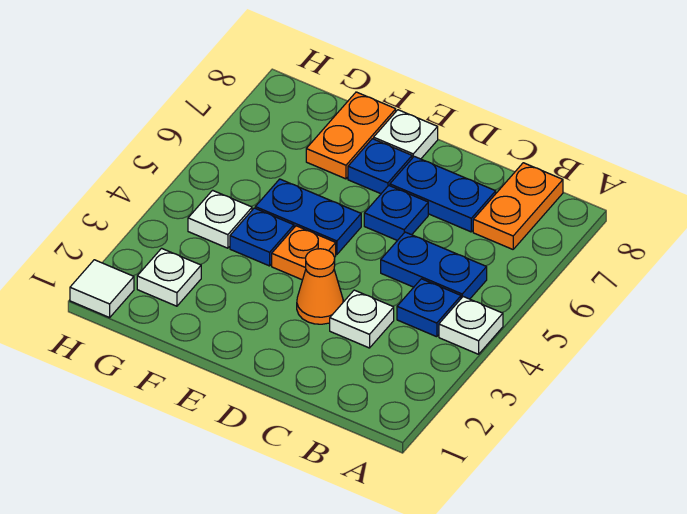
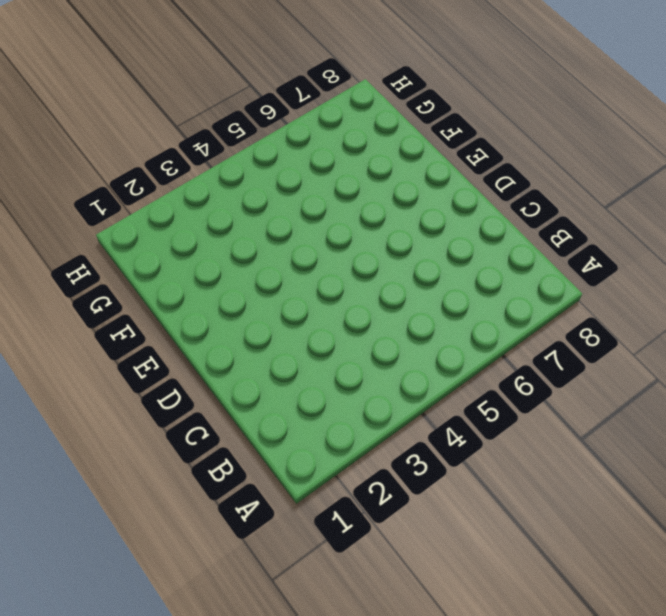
none -> white plate A4 level 1
none -> blue plate B4 level 1
none -> blue plate B5:C5 level 1

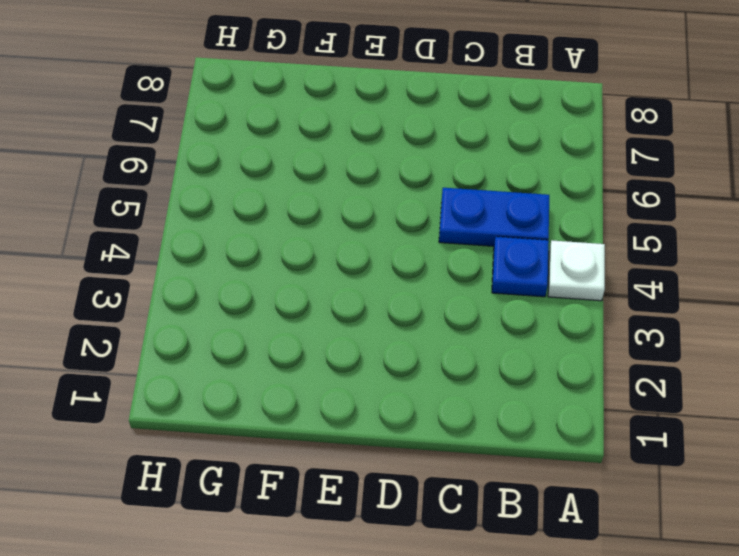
none -> orange plate B7:B8 level 1
none -> white plate C3 level 1
none -> blue plate C7:D7 level 1

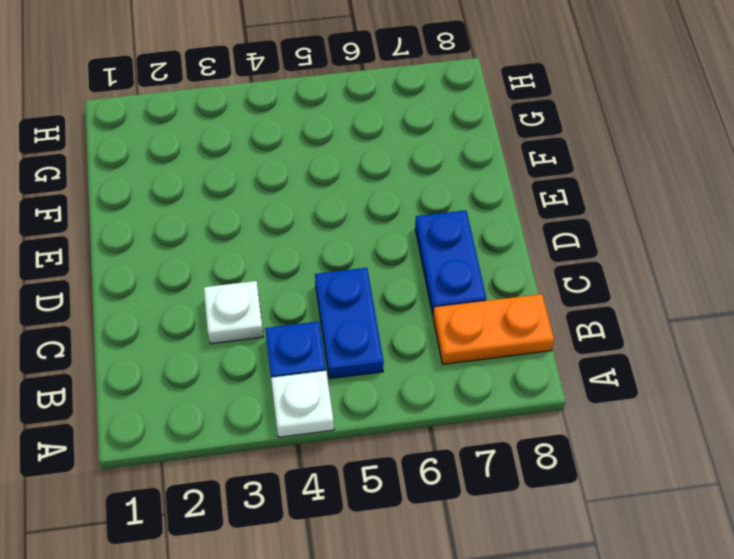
none -> orange cone D3 level 1
none -> blue plate D6 level 1
none -> orange plate E4 level 1

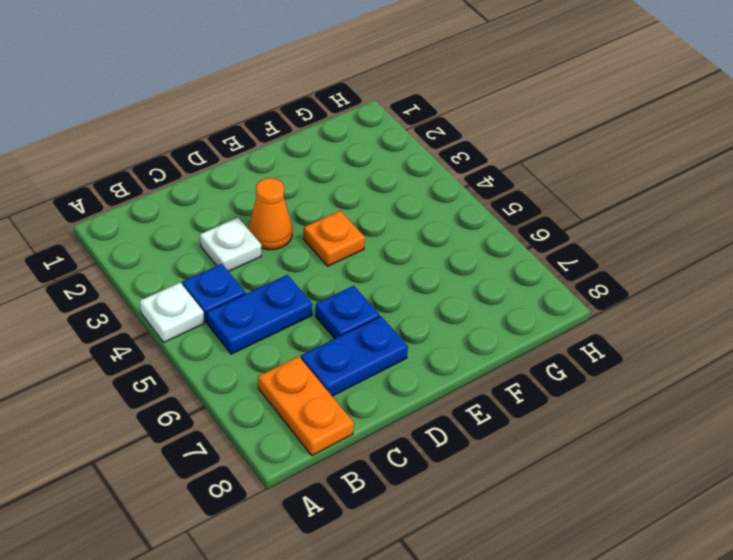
none -> blue plate E5:F5 level 1
none -> blue plate E7 level 1
none -> white plate E8 level 1

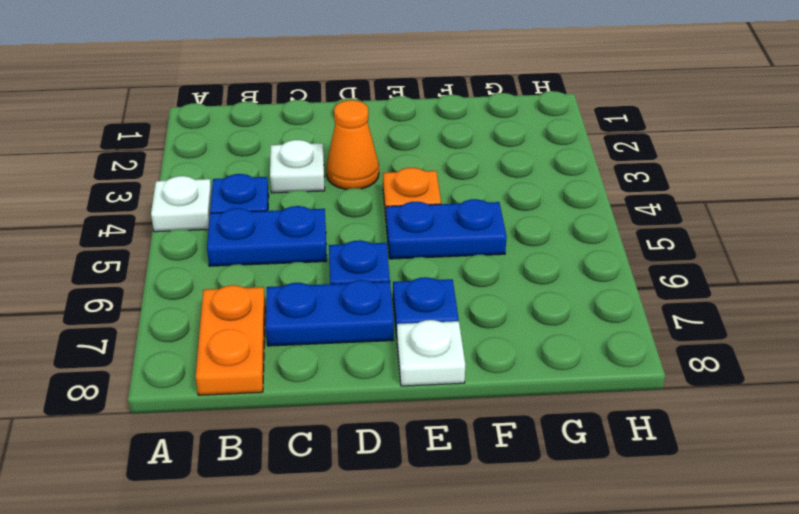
none -> blue plate F4 level 1
none -> orange plate F7:F8 level 1
none -> white plate G2 level 1

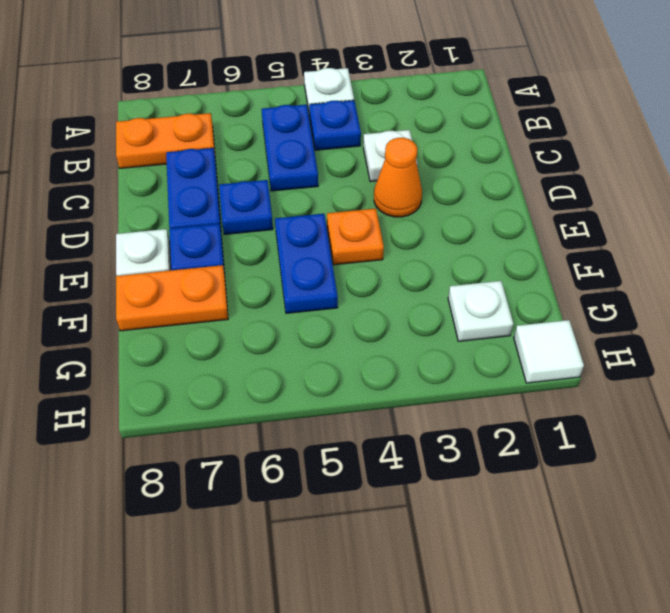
none -> blue plate F4 level 1
none -> white plate G4 level 1

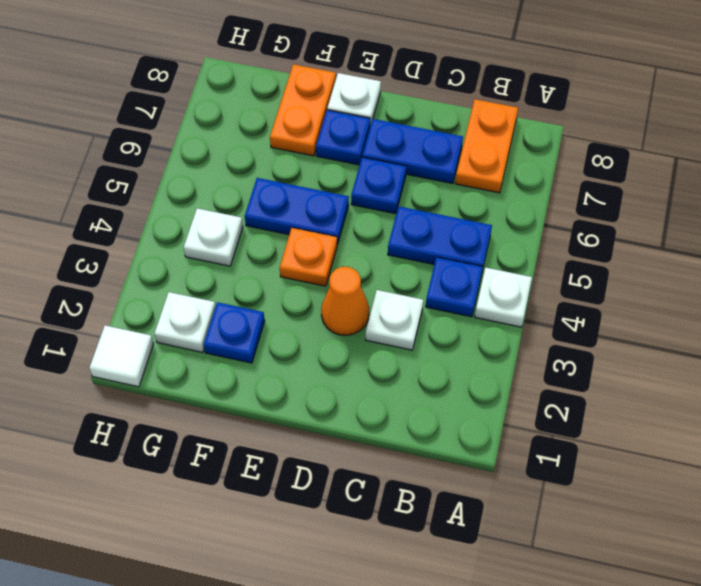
blue plate F2 level 1 -> blue plate F4 level 1

